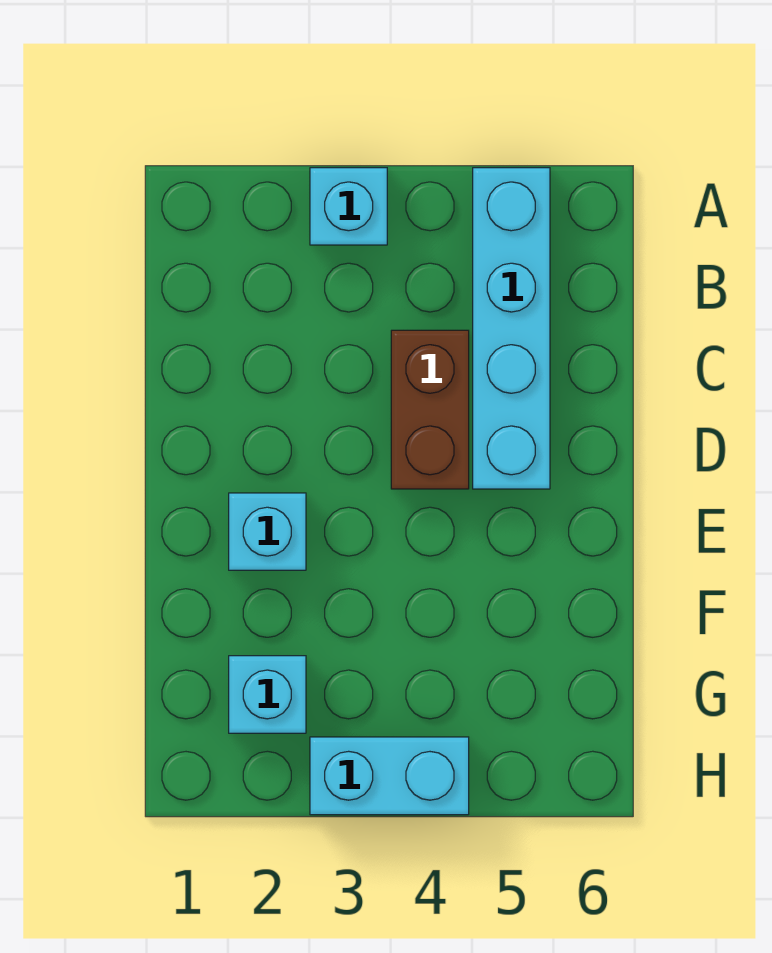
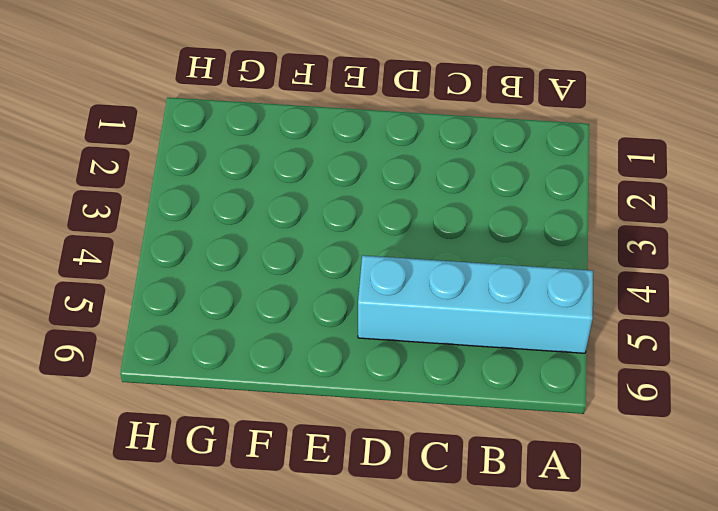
none -> cyan brick A3 level 1
none -> brown brick C4:D4 level 1

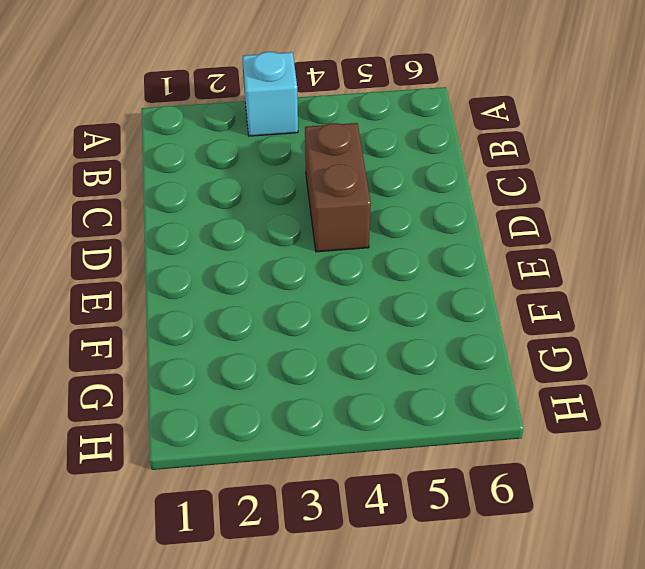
none -> cyan brick A5:D5 level 1
none -> cyan brick E2 level 1

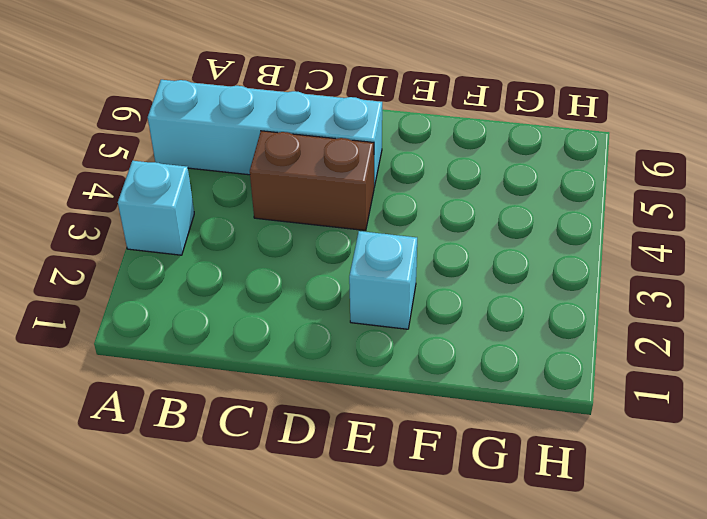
none -> cyan brick G2 level 1
none -> cyan brick H3:H4 level 1

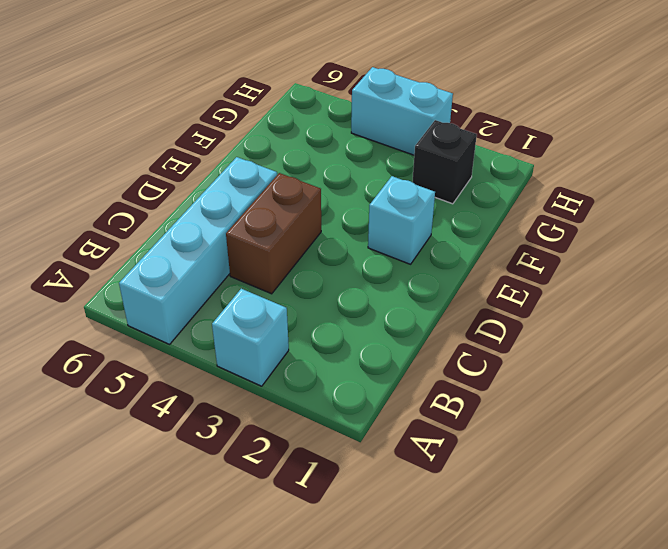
black brick G2 level 1 -> cyan brick G2 level 1

